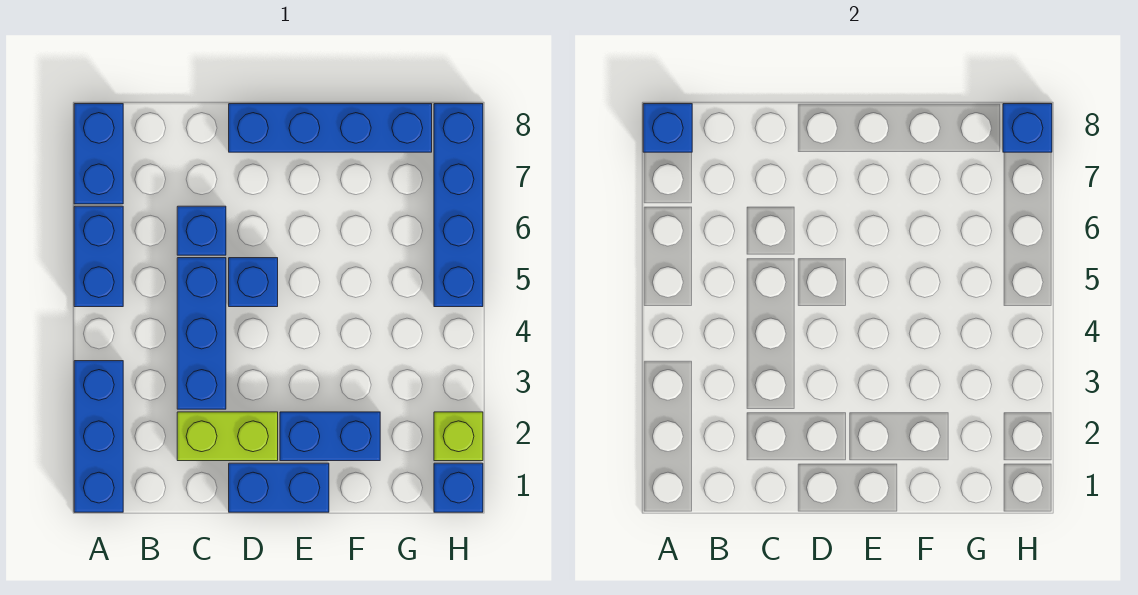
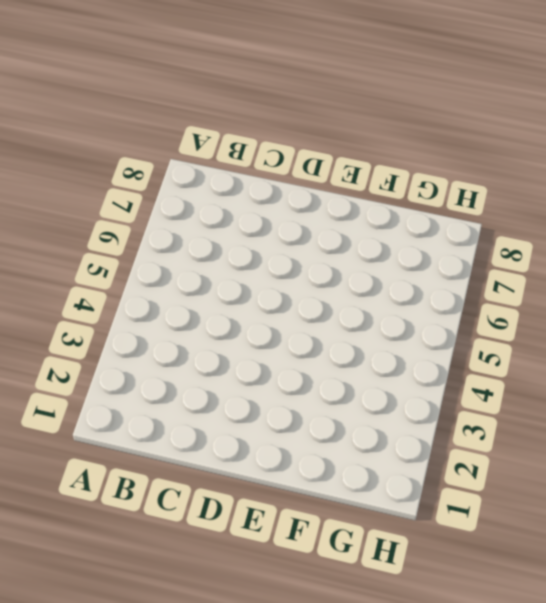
none -> blue brick A1:A3 level 1
none -> blue brick A5:A6 level 1
none -> blue brick A7:A8 level 1

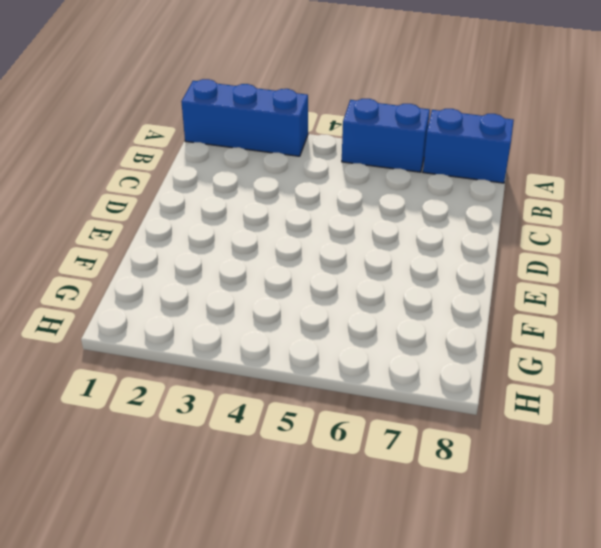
none -> lime brick C2:D2 level 1
none -> blue brick C3:C5 level 1
none -> blue brick C6 level 1

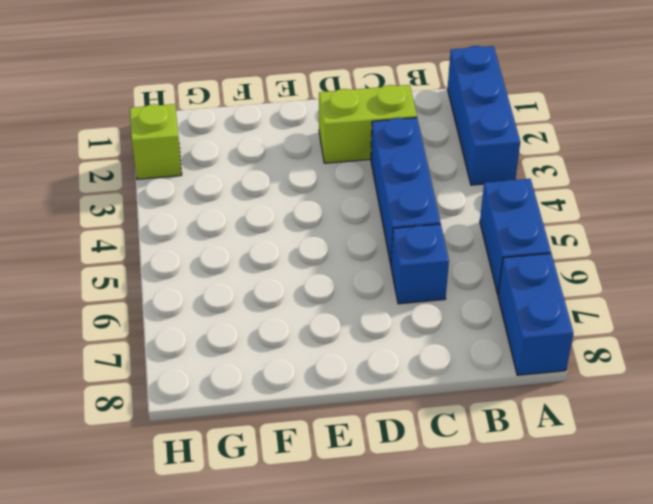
none -> blue brick D1:E1 level 1
none -> blue brick D5 level 1
none -> blue brick D8:G8 level 1

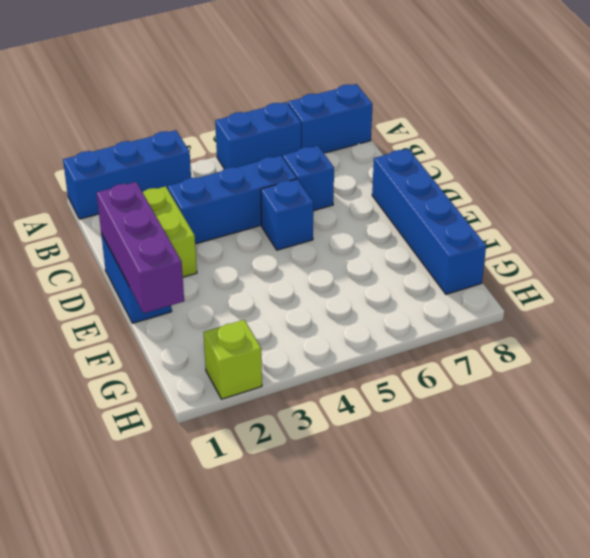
purple brick D1:F1 level 2 -> none
none -> blue brick E2:F2 level 1
none -> blue brick H1 level 1
none -> blue brick H5:H8 level 1

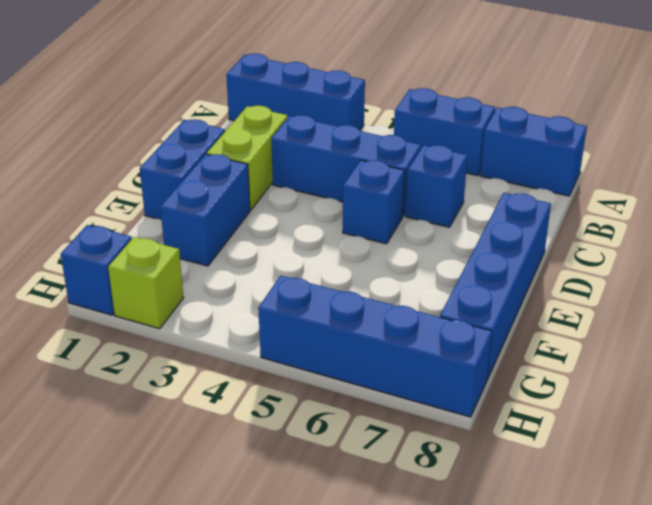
none -> blue brick A8 level 2
none -> blue brick H8 level 2

